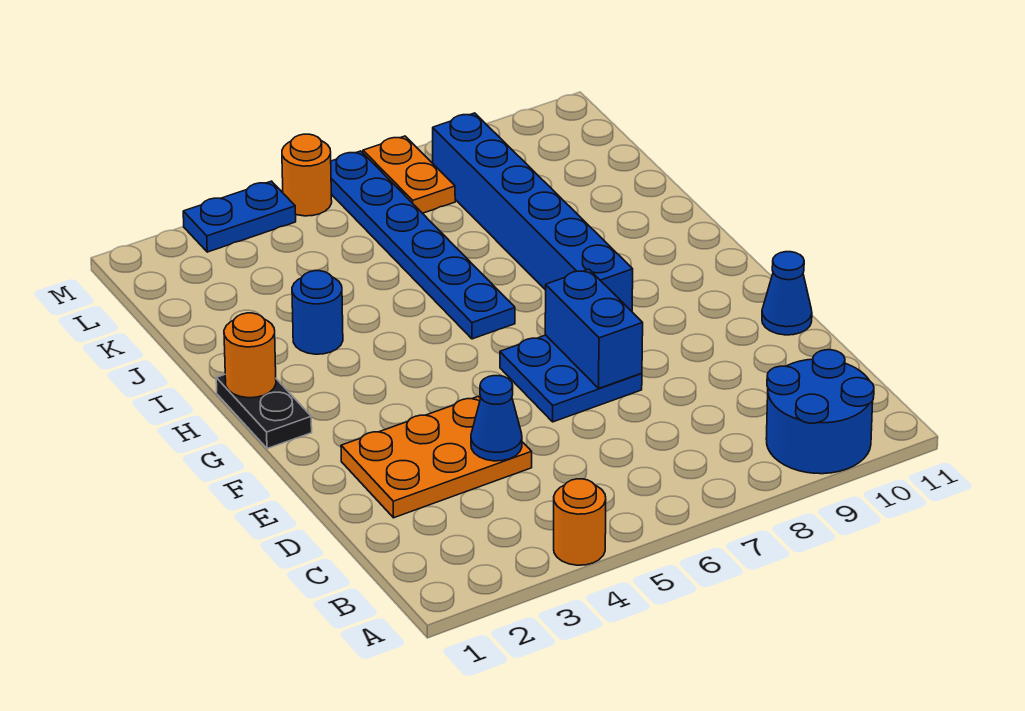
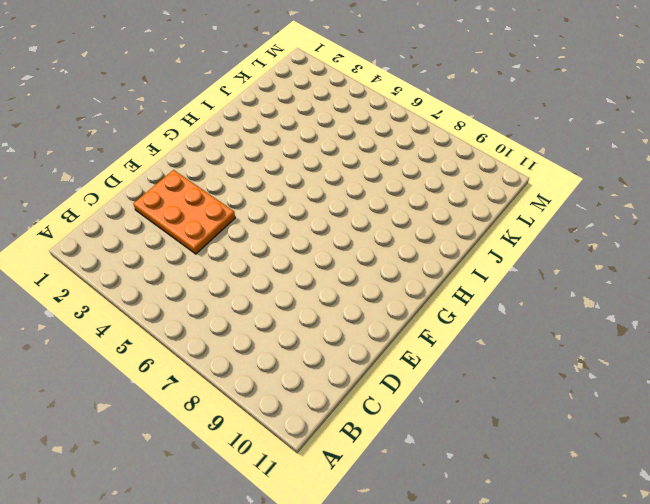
none -> orange round brick A4 level 1
none -> blue round brick A9:B10 level 1
none -> blue plate E6:F7 level 1

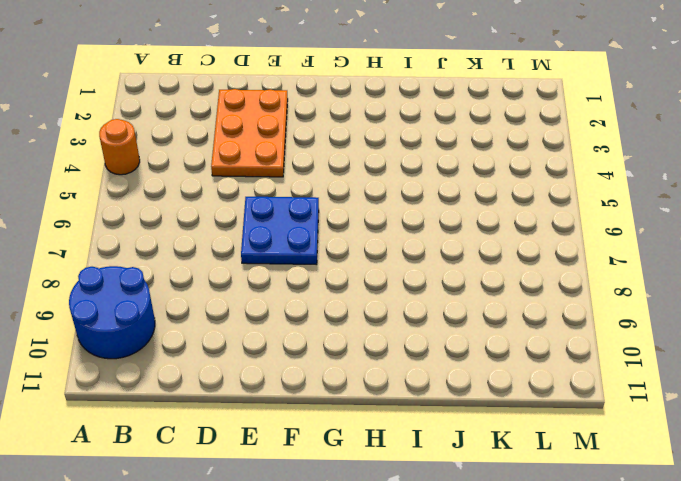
none -> blue cone E11 level 1
none -> black plate G1:H1 level 1
none -> blue brick G8:L8 level 1

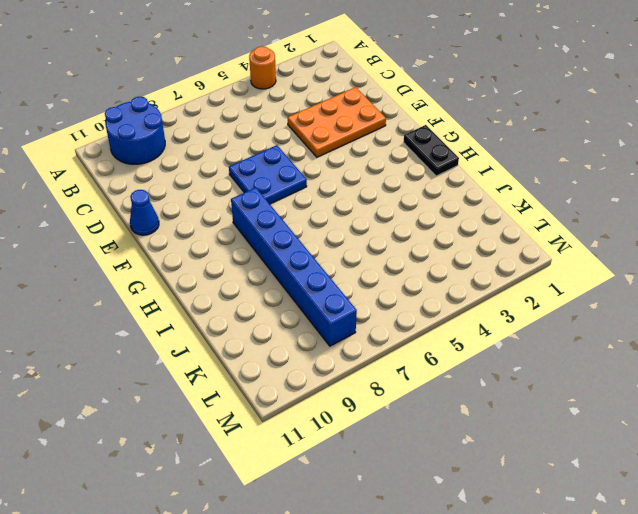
none -> blue plate H6:M6 level 1
none -> blue round brick I3 level 1
none -> orange plate L7:M7 level 1

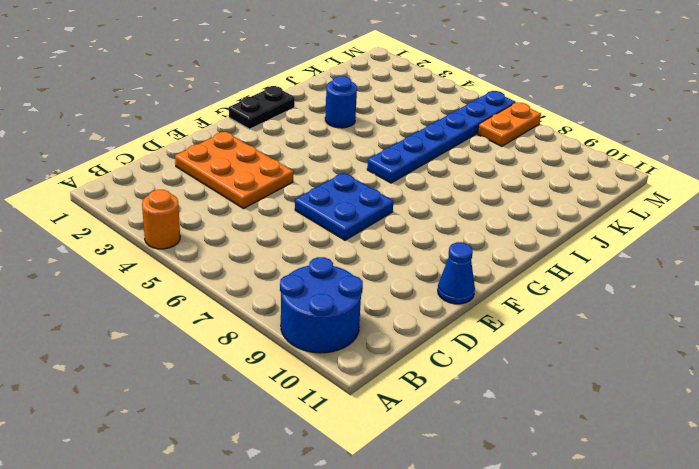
none -> blue brick G8:L8 level 1
none -> blue plate M3:M4 level 1
none -> orange round brick M5 level 1

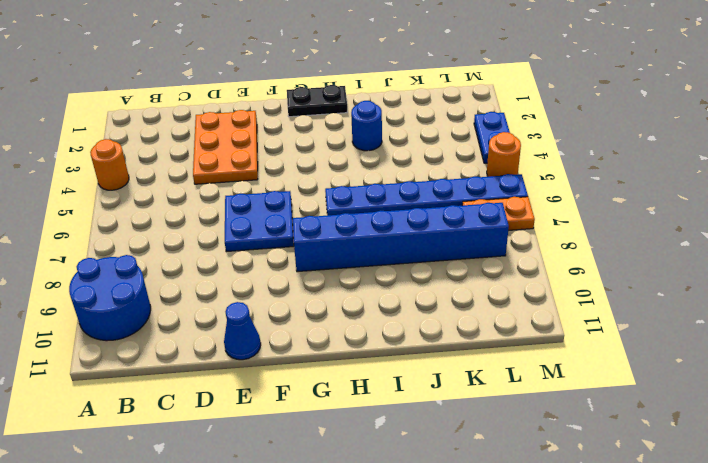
none -> blue cone D4 level 2
none -> blue brick E7:F7 level 2
none -> orange round brick H1 level 2

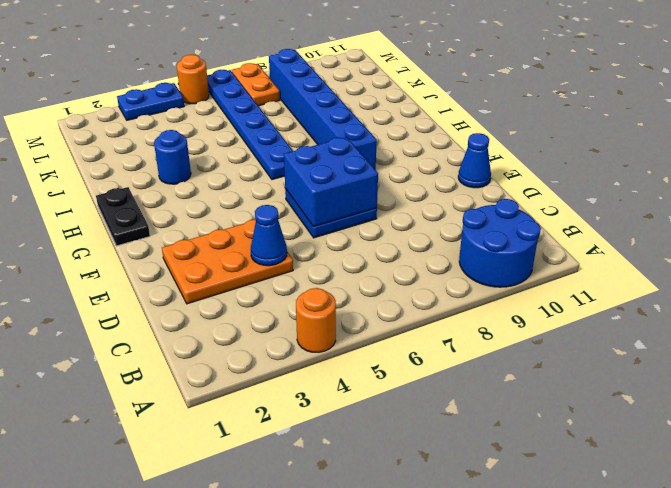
blue brick E6:F7 level 2 -> blue brick E7:F7 level 2
none -> orange round brick H1 level 2

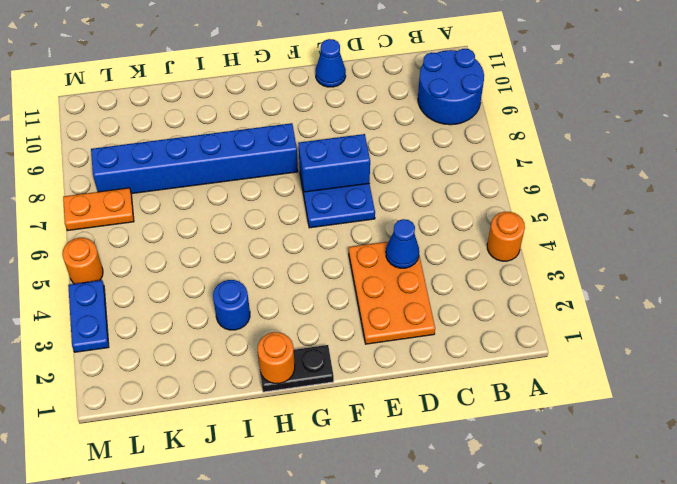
none -> blue plate H6:M6 level 1

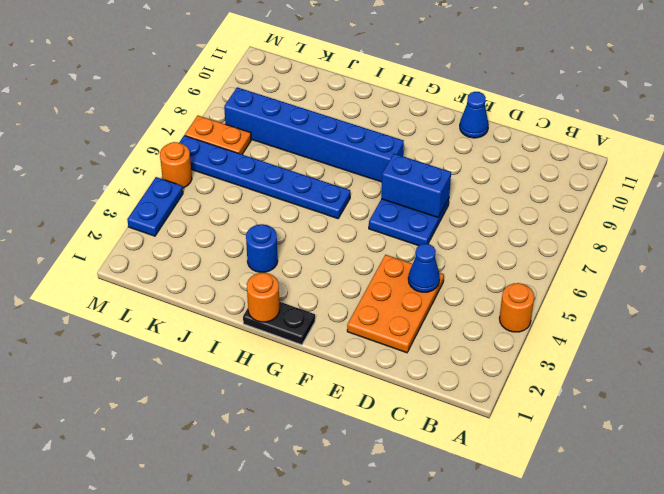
none -> blue round brick A9:B10 level 1

